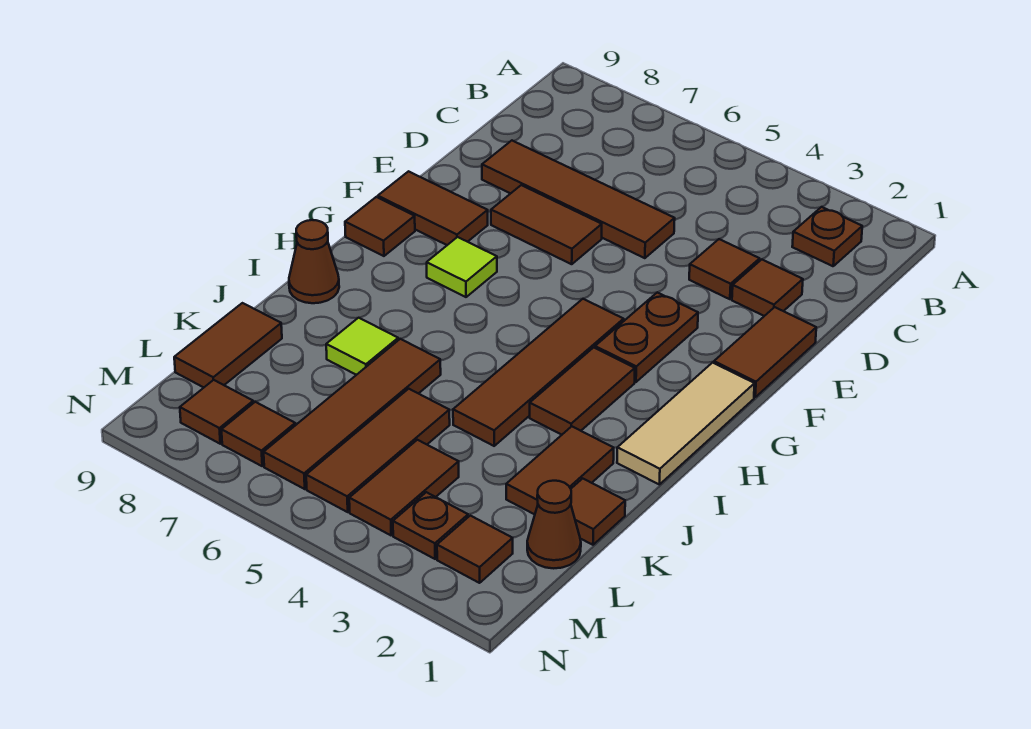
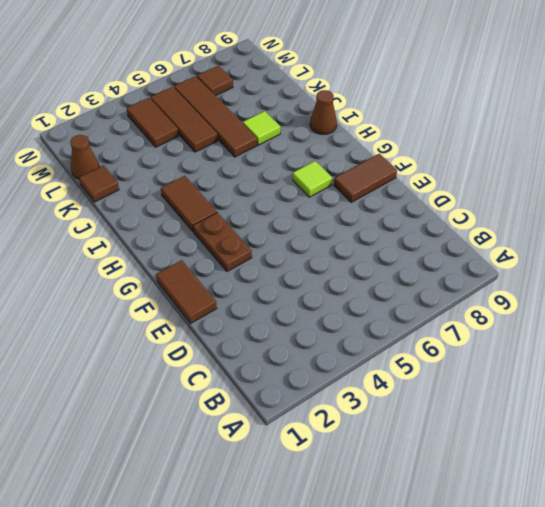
none -> brown plate B2 level 1
none -> brown tile D2 level 1
none -> brown tile D3 level 1

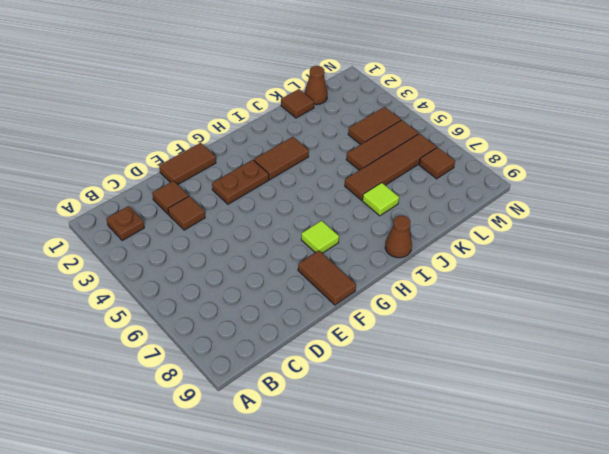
none -> brown tile D5:D8 level 1
none -> brown tile E6:E7 level 1
none -> tan tile G1:I1 level 1

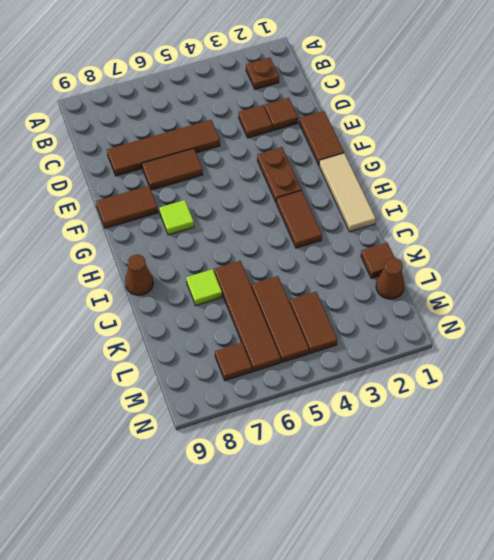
none -> brown tile G4:J4 level 1
none -> brown tile G9 level 1
none -> brown tile J2:K2 level 1

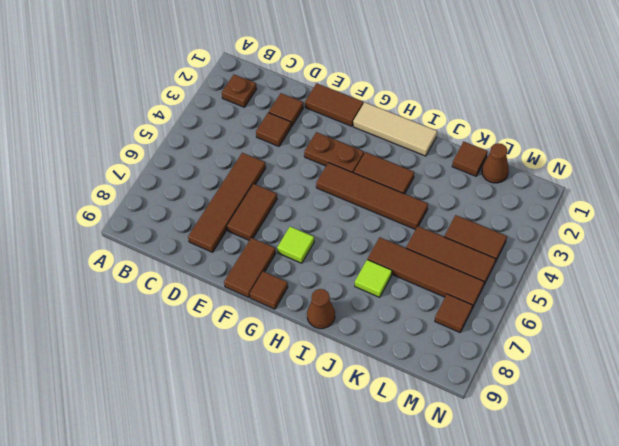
none -> brown tile J2:K2 level 1
none -> brown tile K9:L9 level 1
none -> brown tile M2 level 1

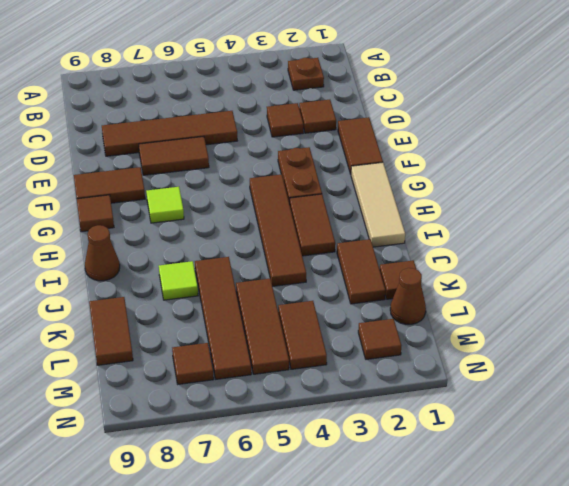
none -> brown plate M3 level 1
none -> brown tile M8 level 1

